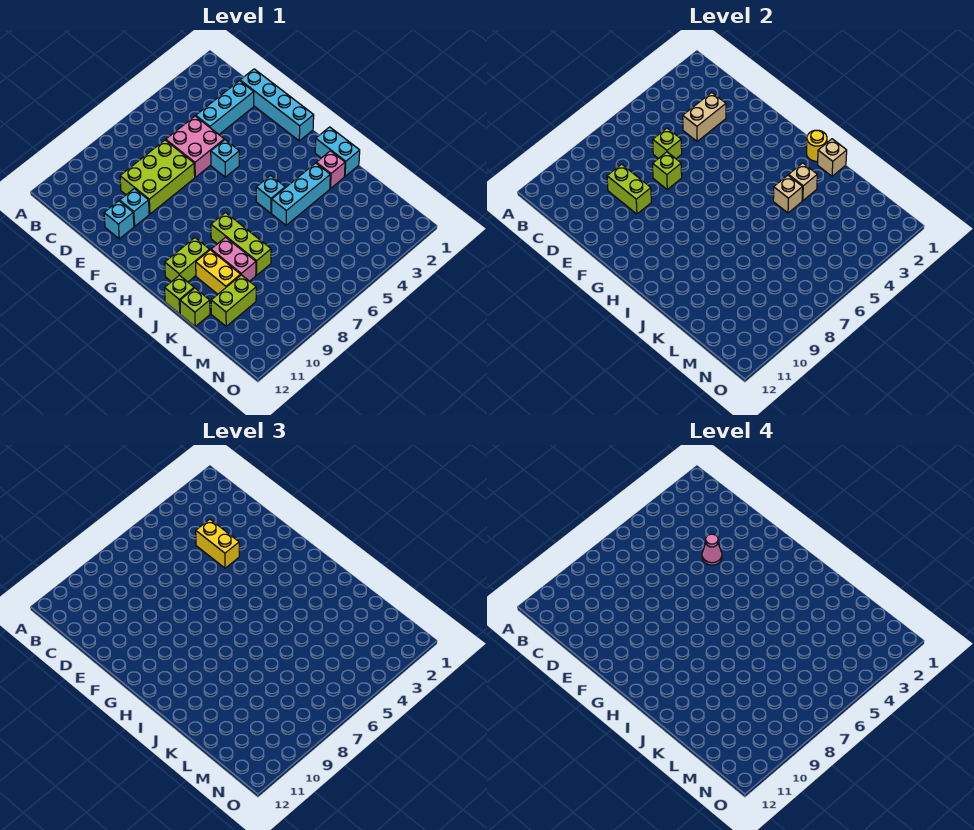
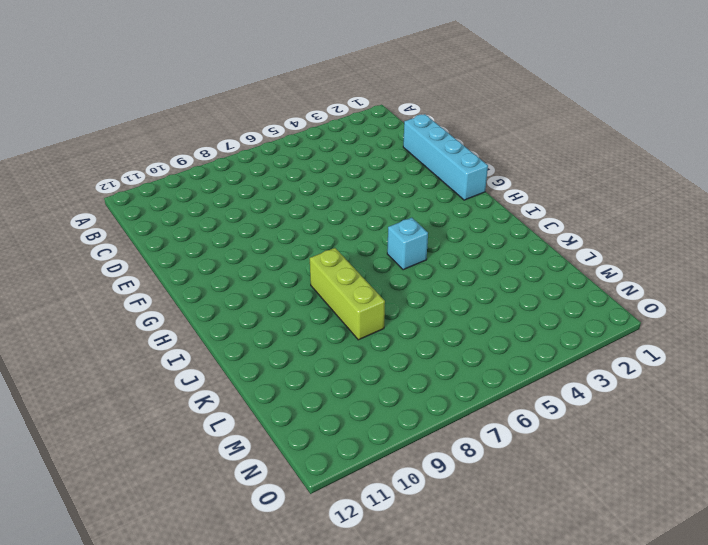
none -> cyan brick D2:D4 level 1
none -> pink brick D5:E6 level 1
none -> lime brick D7:E9 level 1

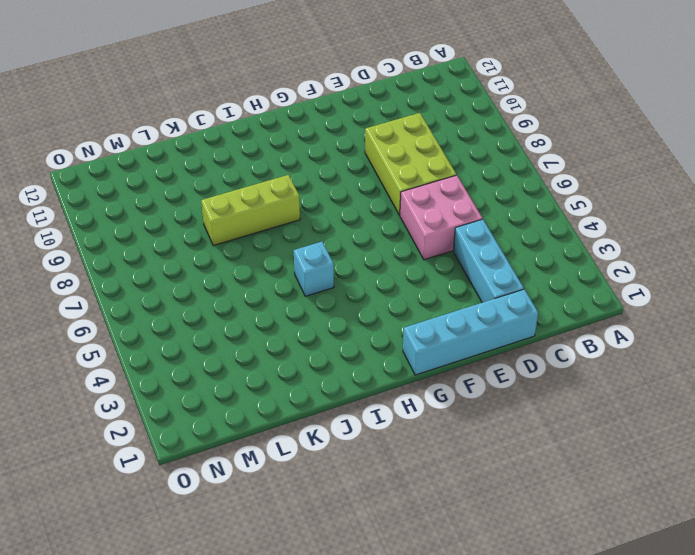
none -> cyan brick E10 level 1
none -> cyan brick E11 level 1
none -> cyan brick F5 level 1

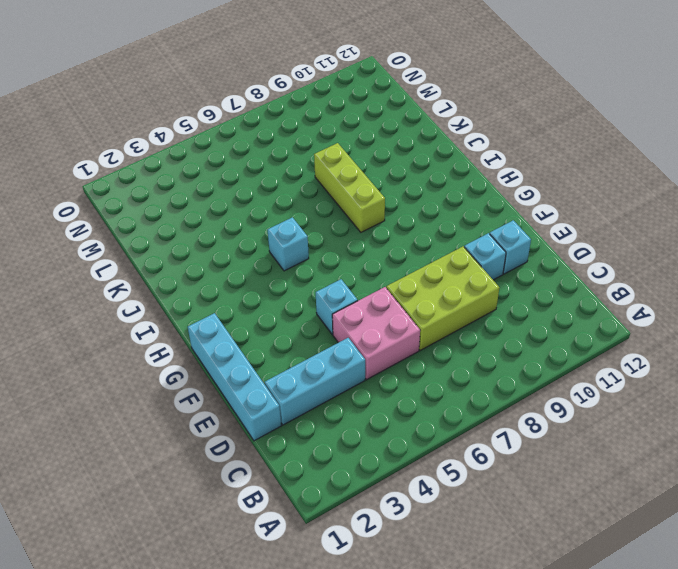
none -> cyan brick I1:J1 level 1
none -> lime brick I10:I11 level 1
none -> pink brick J2 level 1

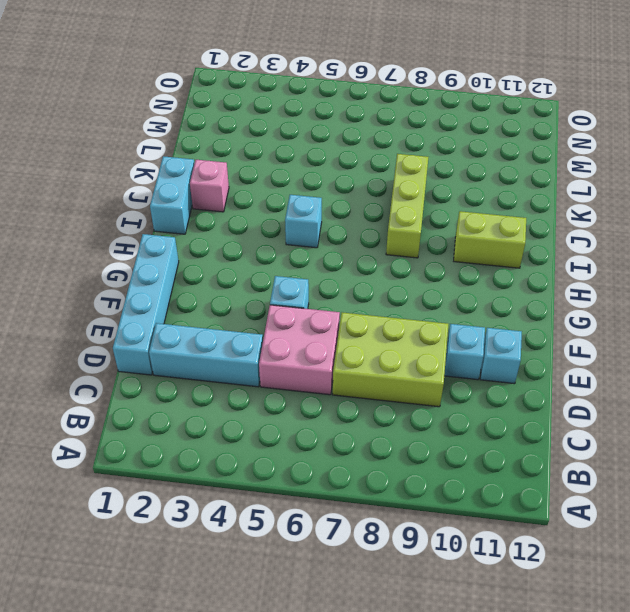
none -> cyan brick J3:J5 level 1
none -> pink brick J9:K9 level 1
none -> yellow brick J10:K10 level 1

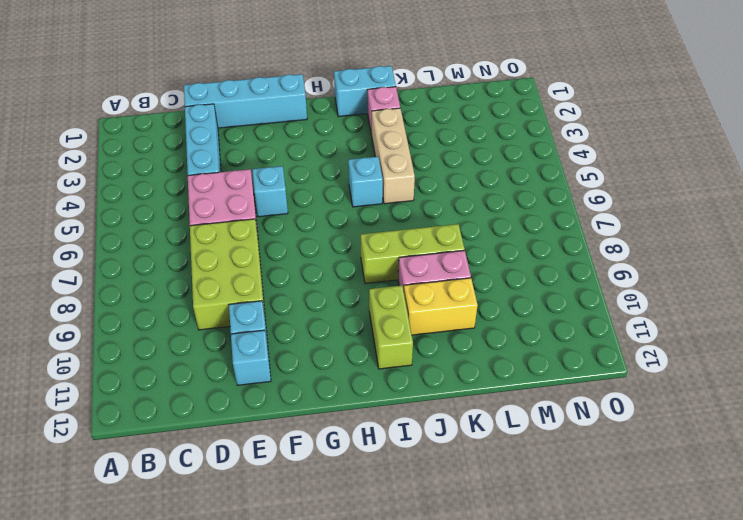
tan brick J3:J5 level 1 -> cyan brick J3:J5 level 1
none -> lime brick J12 level 1
none -> lime brick K12 level 1
none -> lime brick L10:L11 level 1

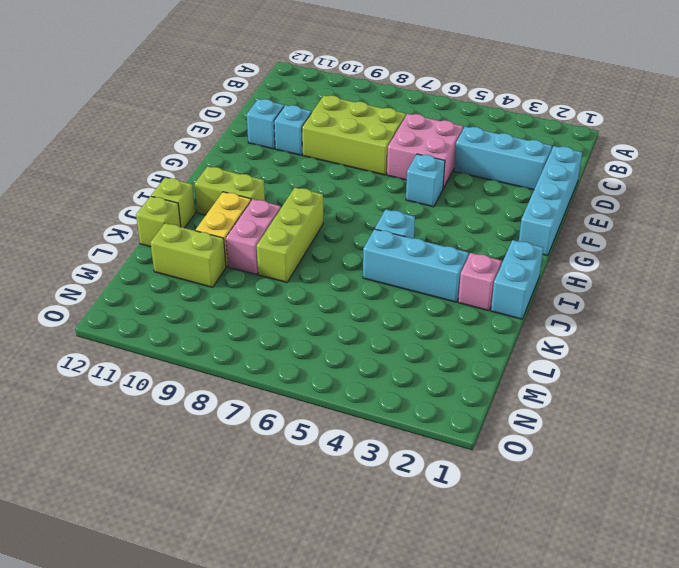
none -> tan brick D3:D4 level 2
none -> lime brick D6 level 2
none -> lime brick D9:E9 level 2

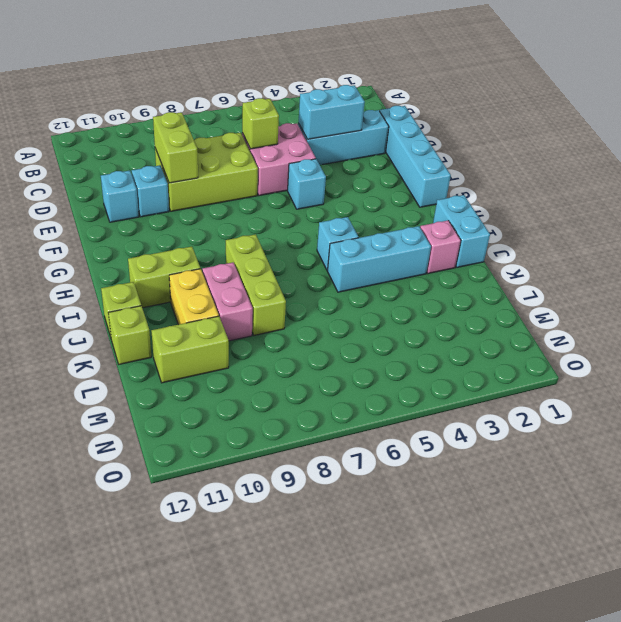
cyan brick D3:D4 level 2 -> tan brick D3:D4 level 2
none -> lime brick E7 level 2
none -> yellow round brick I1 level 2
none -> tan brick J1 level 2

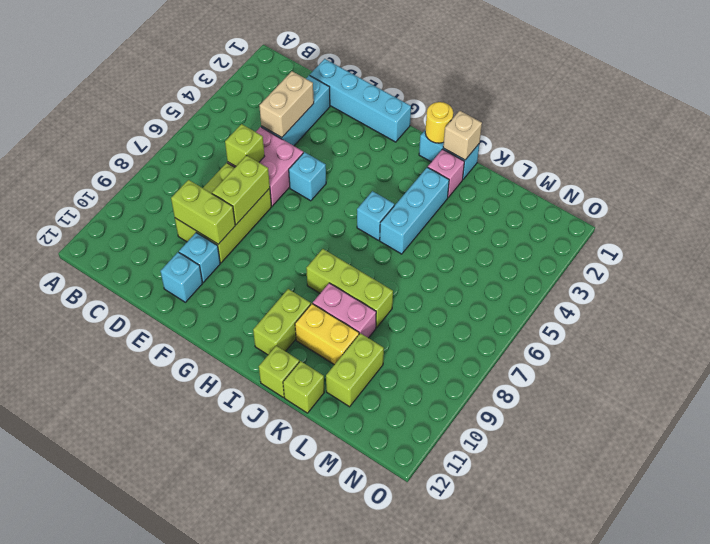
lime brick E7:E8 level 2 -> lime brick E7 level 2
none -> tan brick J3 level 2
none -> tan brick J4 level 2
none -> yellow brick D4:E4 level 3

